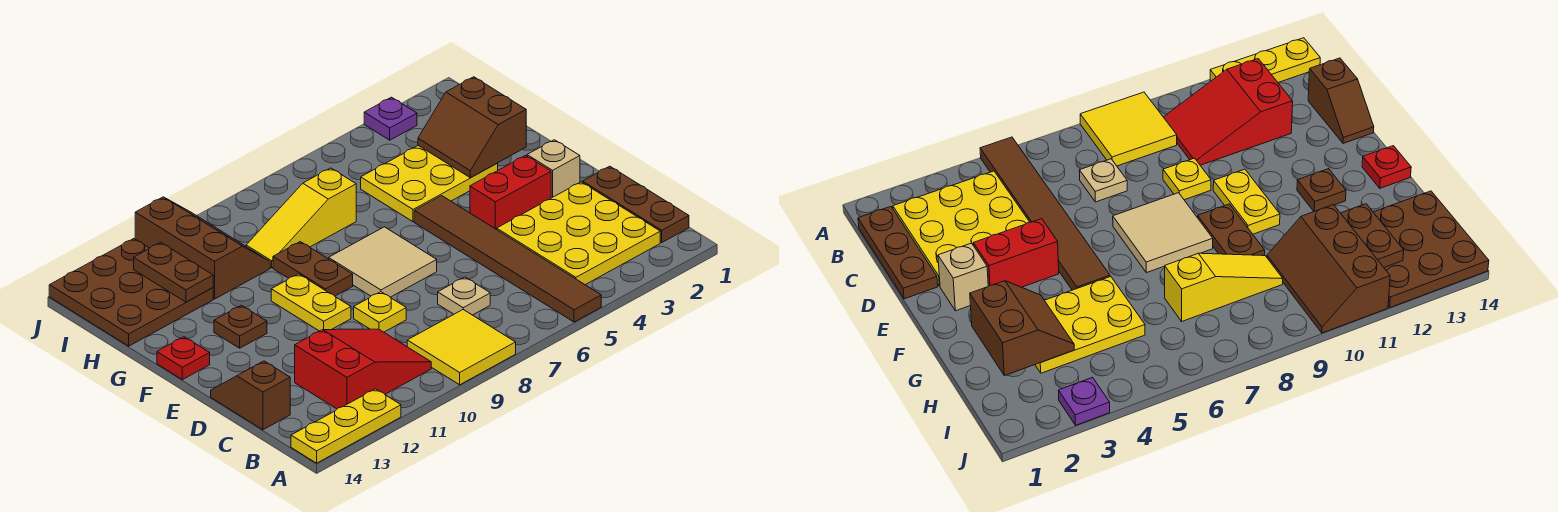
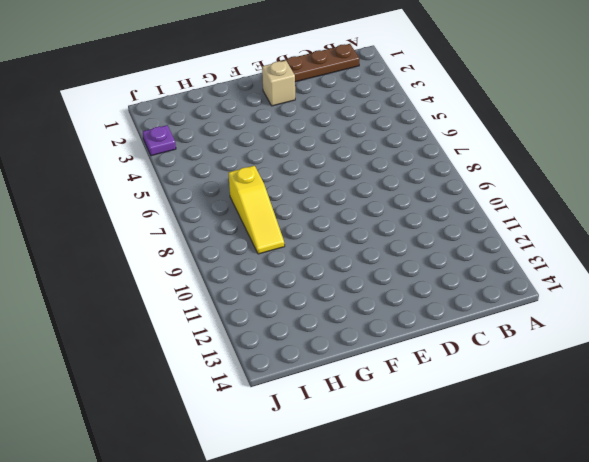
none -> brown tile A5:F5 level 1
none -> yellow tile A8:B9 level 1
none -> yellow plate A12:A14 level 1

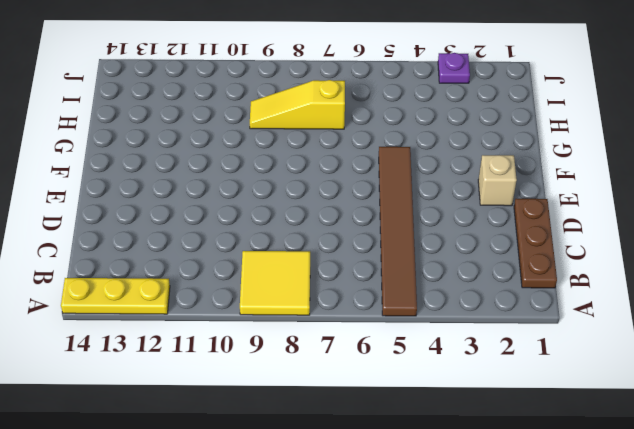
none -> yellow plate B2:D4 level 1
none -> red slope B10:C12 level 1 top 12
none -> tan plate C7 level 1

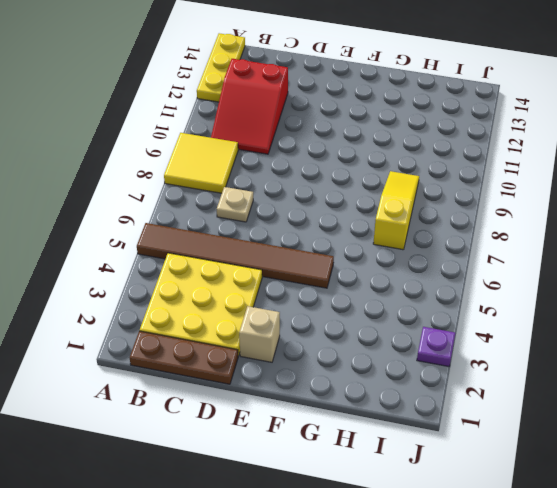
none -> brown slope C14:D14 level 1 top C
none -> yellow plate D9 level 1
none -> red brick E3:E4 level 1

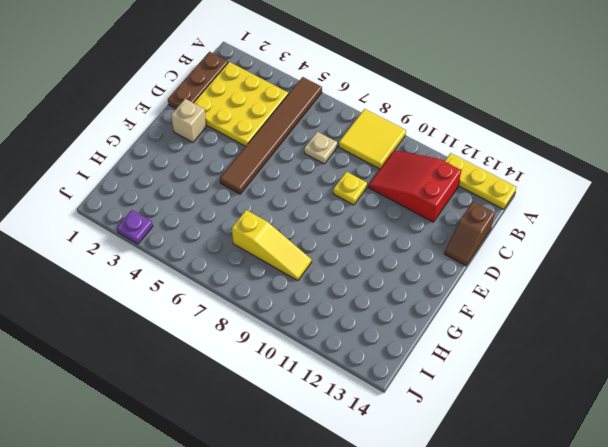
none -> red brick E3:E4 level 1
none -> tan tile E7:F8 level 1
none -> yellow plate E10:F10 level 1

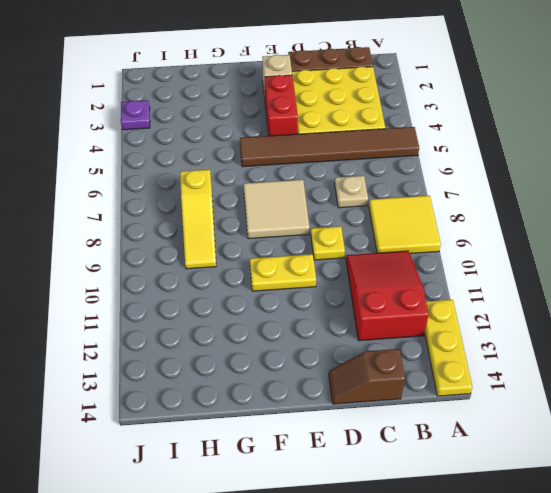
none -> brown plate F9:G9 level 1
none -> brown plate F12 level 1
none -> red plate F14 level 1

